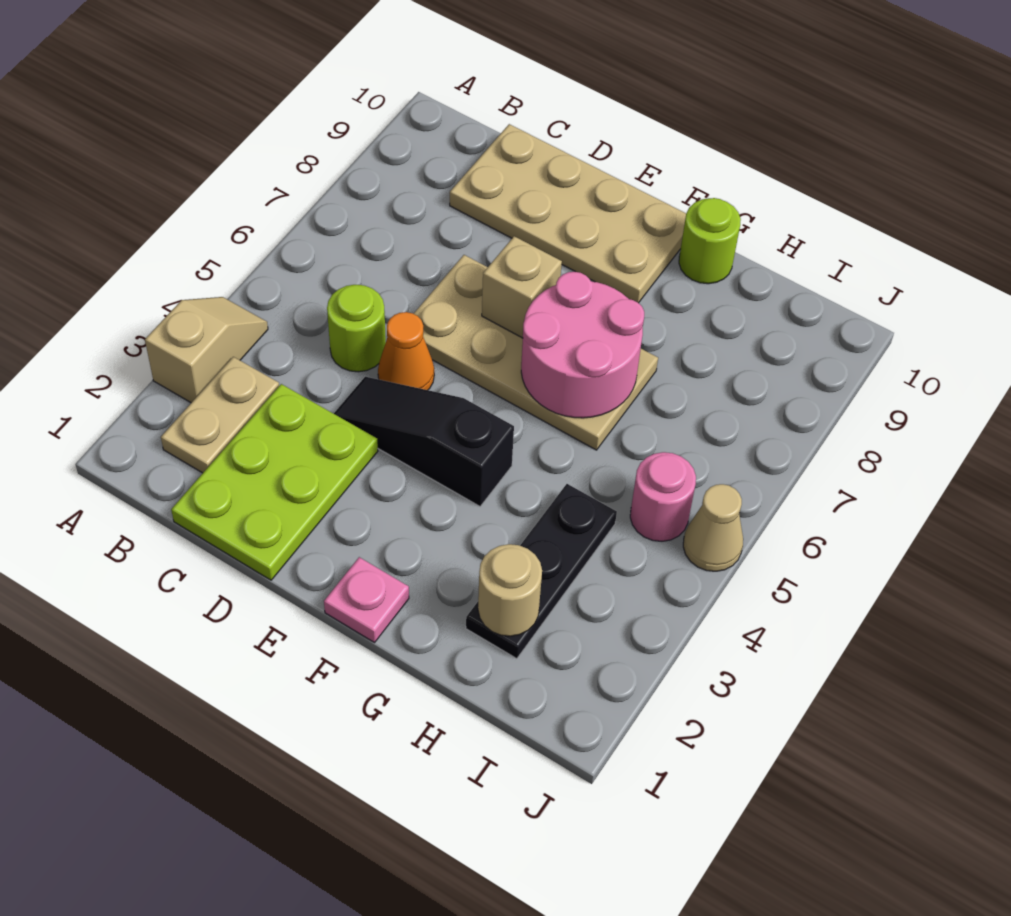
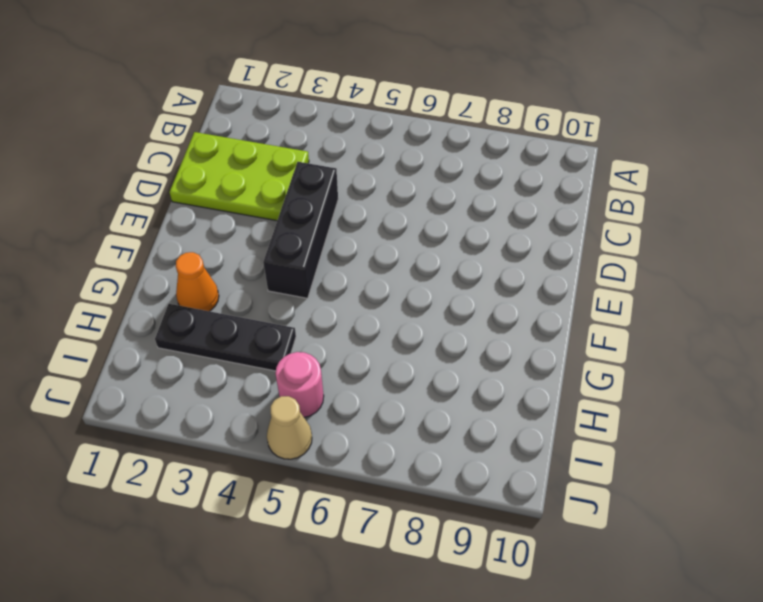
black brick D4:F4 level 1 -> black slope D4:F4 level 1 top F
orange cone G2 level 1 -> orange cone D5 level 1
none -> tan slope A3:A4 level 1 top 3
none -> tan plate B2:B3 level 1
none -> lime round brick C5 level 1

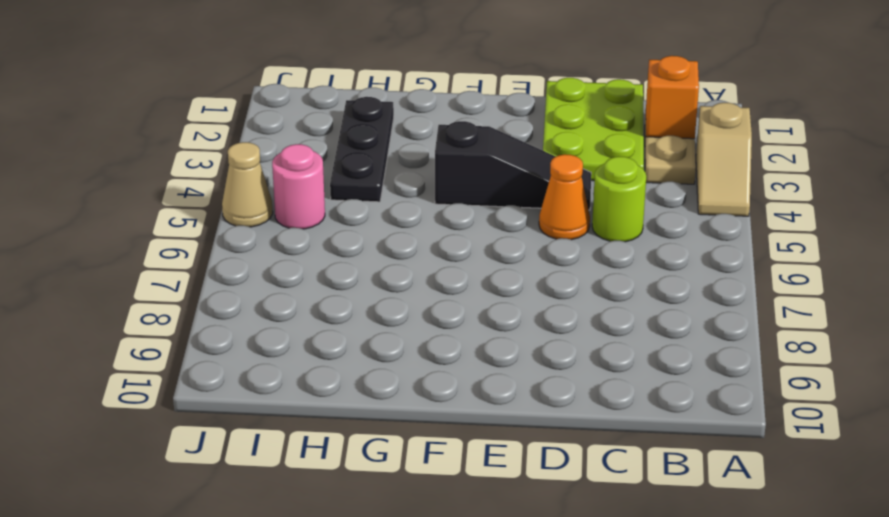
orange brick B2 level 2 -> none
none -> tan plate C9:F10 level 1
none -> tan plate D6:G7 level 1
none -> pink plate F1 level 1

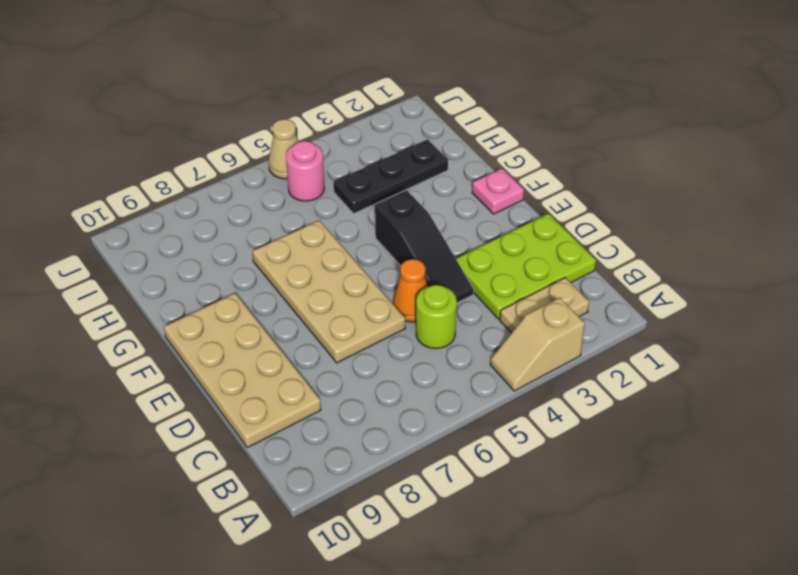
none -> lime round brick G10 level 1
none -> tan brick E7 level 2
none -> pink round brick F6:G7 level 2

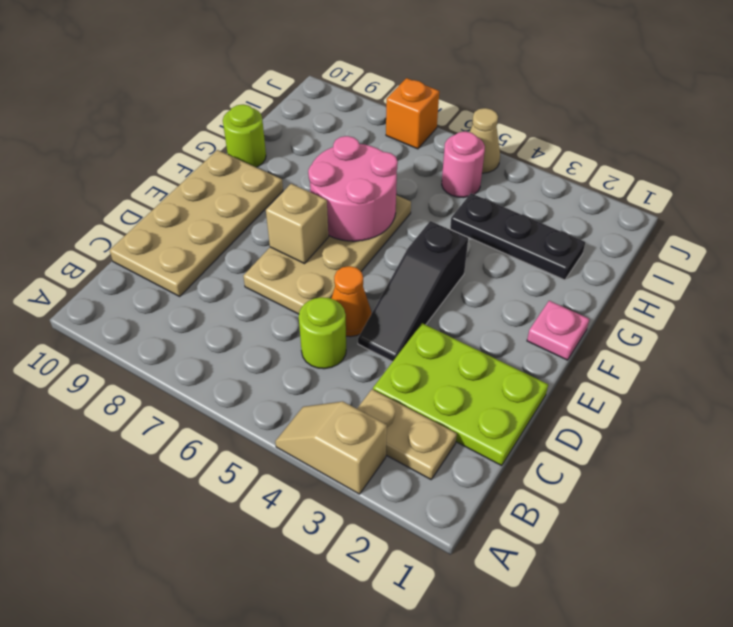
orange brick J7 level 1 -> none
none -> tan round brick H2 level 2

